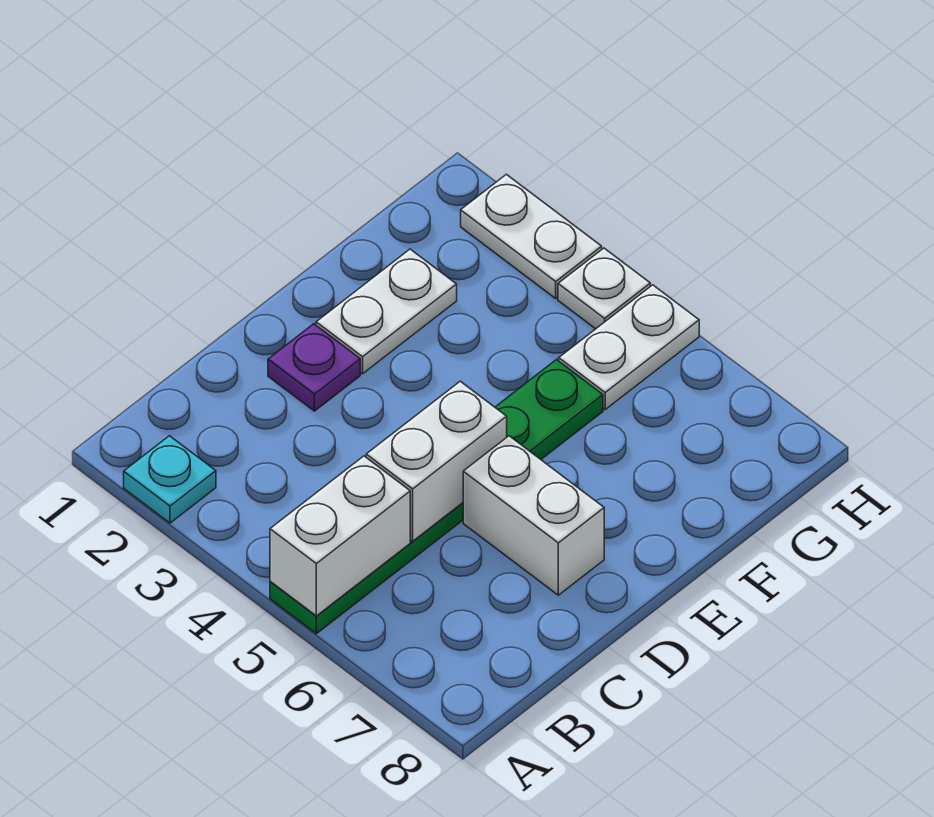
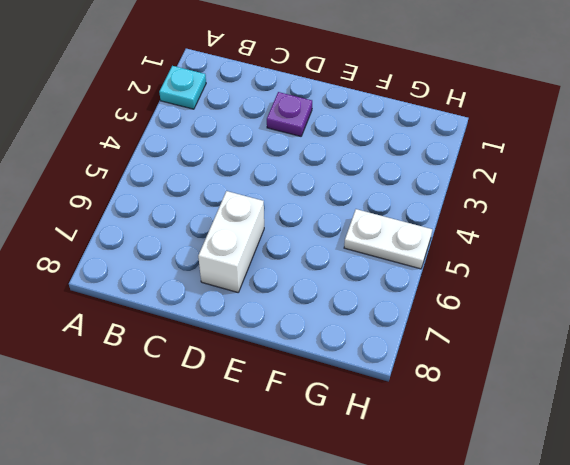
none -> green plate A5:F5 level 1
none -> white plate E2:F2 level 1

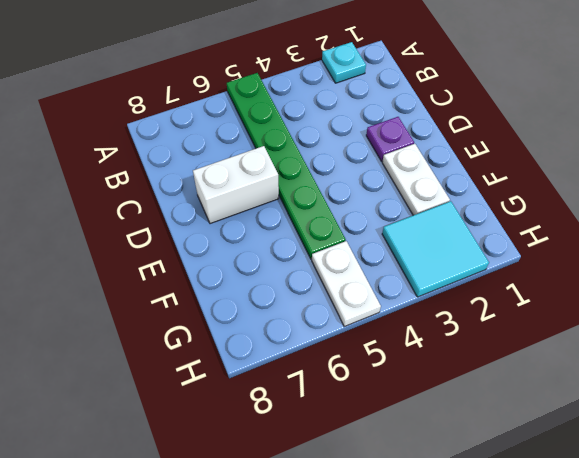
cyan tile G2:H3 level 1 -> white plate H2:H3 level 1
none -> white plate H4 level 1
none -> white brick A5:B5 level 2

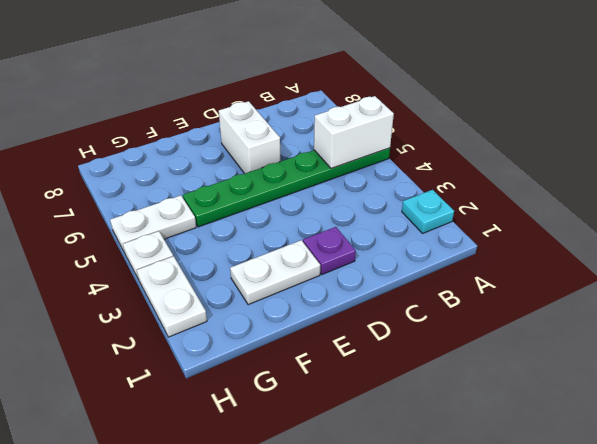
none -> white brick C5:D5 level 2

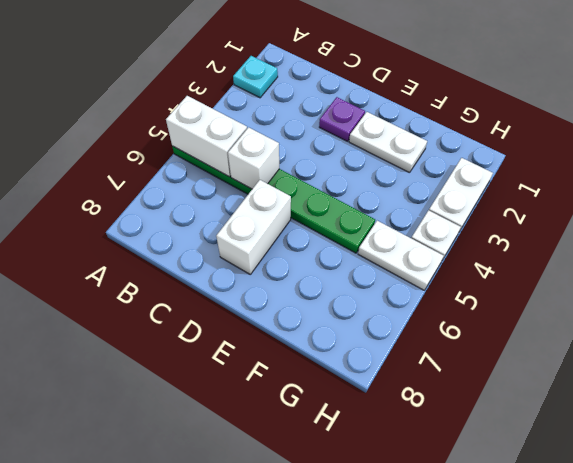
white brick C5 level 2 -> white brick C5:D5 level 2

